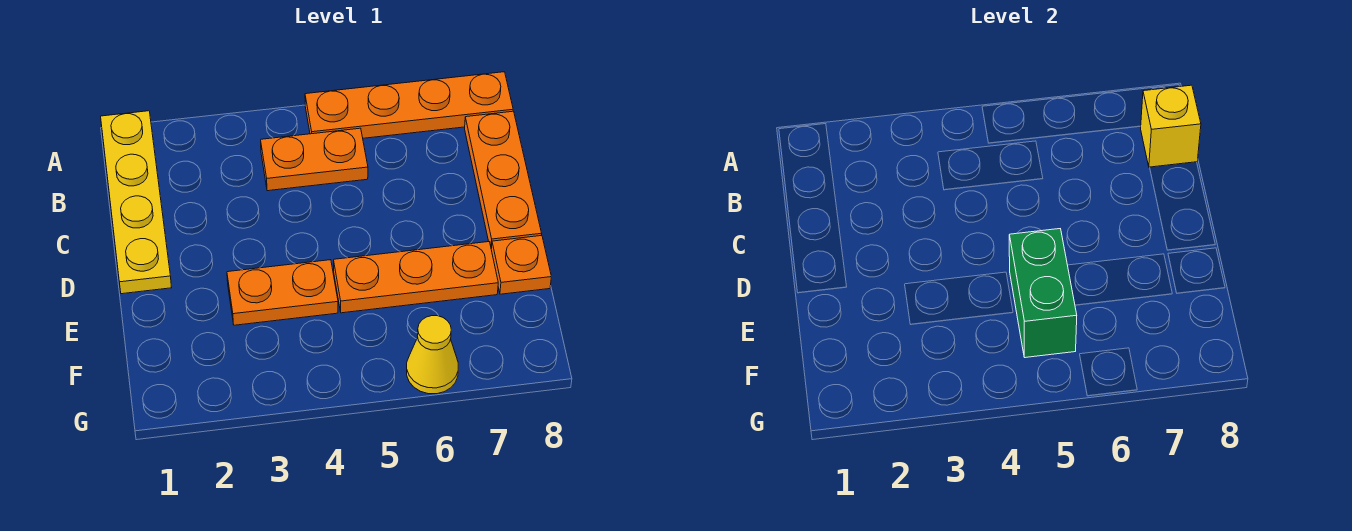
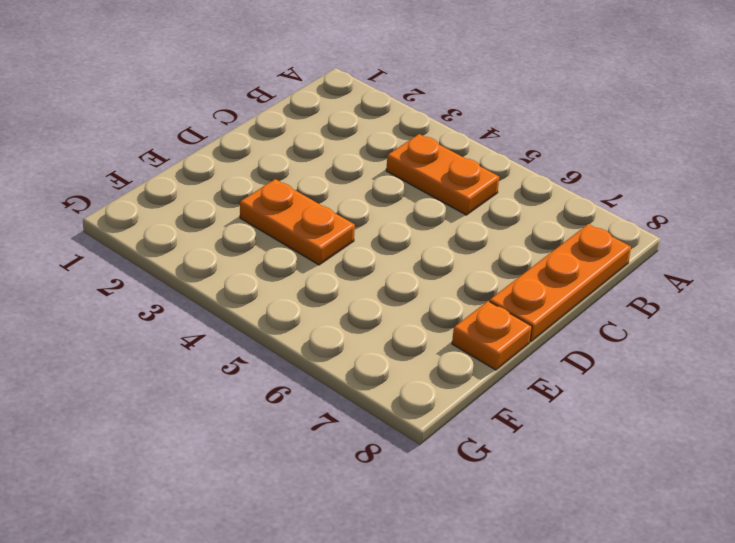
none -> yellow plate A1:D1 level 1
none -> orange plate A5:A8 level 1

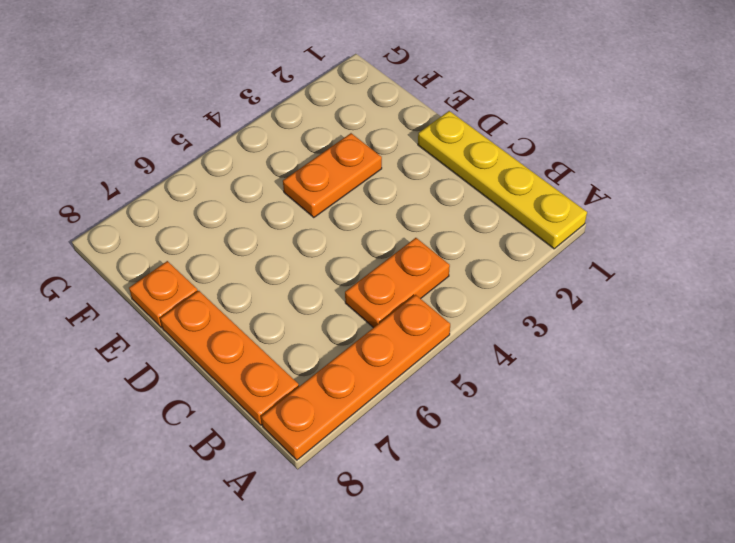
none -> orange plate E5:E7 level 1
none -> yellow cone G6 level 1

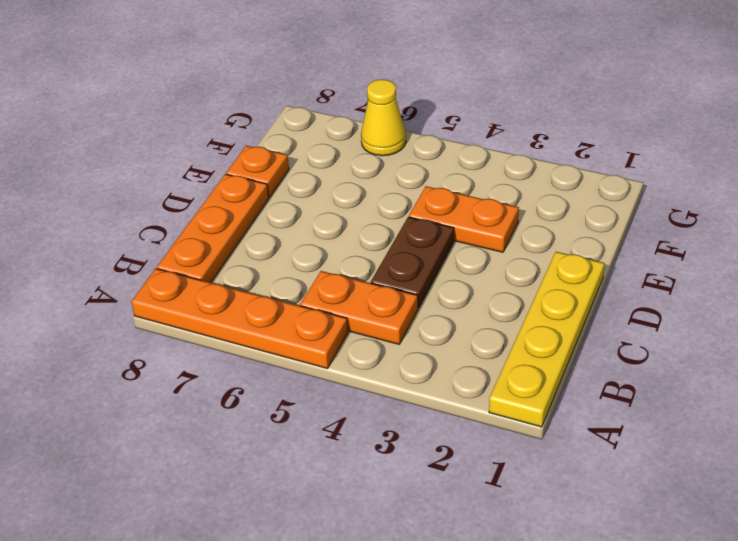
brown plate C4:D4 level 1 -> none
none -> orange plate E5:E7 level 1
none -> yellow brick B8 level 2

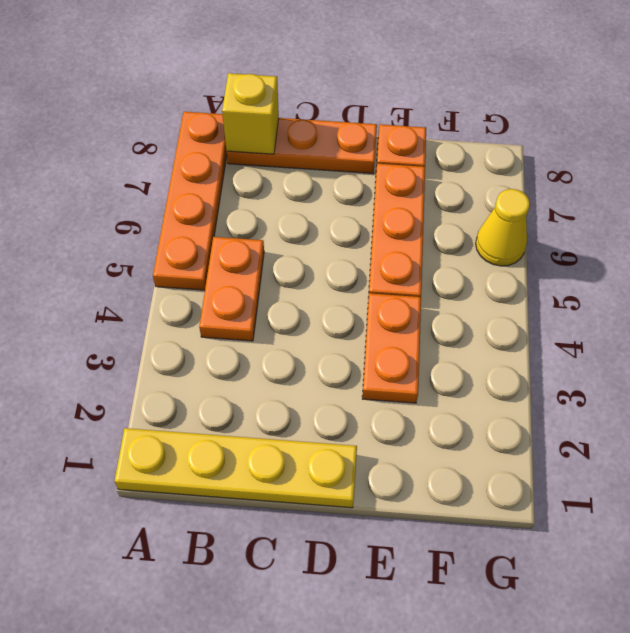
none -> green brick E5:F5 level 2

